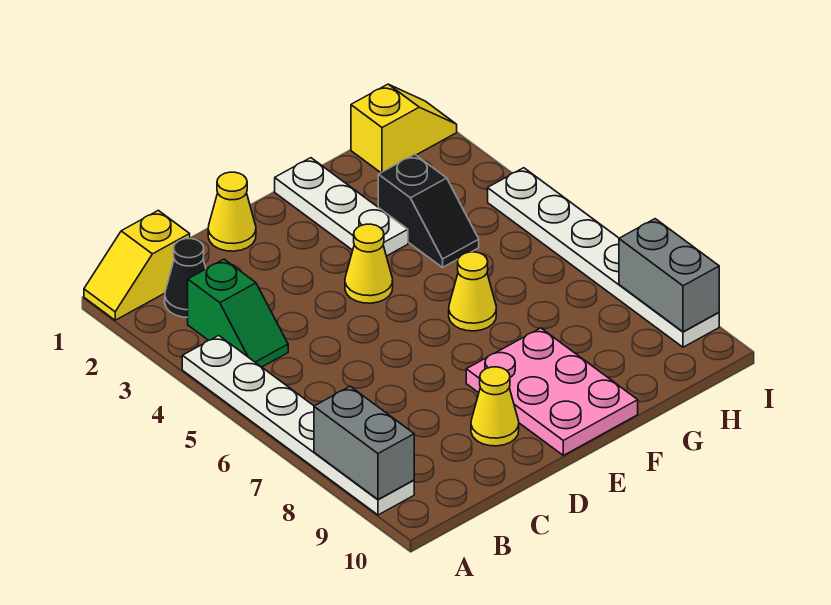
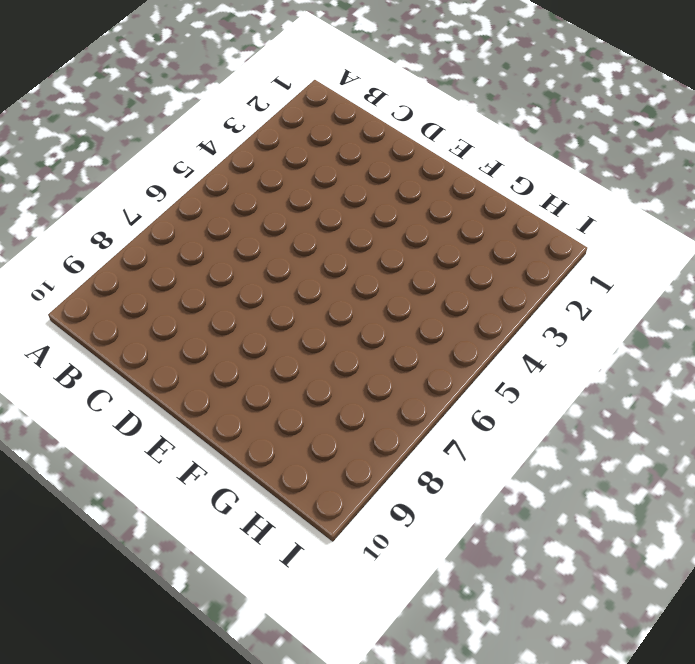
none -> yellow slope A1:B1 level 1 top B
none -> white plate A4:A9 level 1
none -> black cone B2 level 1

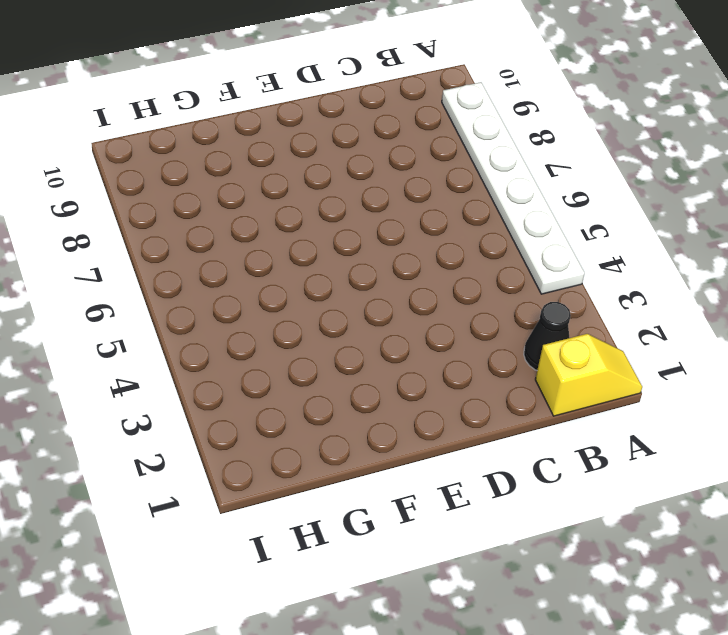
none -> green slope B3:B4 level 1 top 3
none -> yellow cone D1 level 1
none -> yellow cone D9 level 1

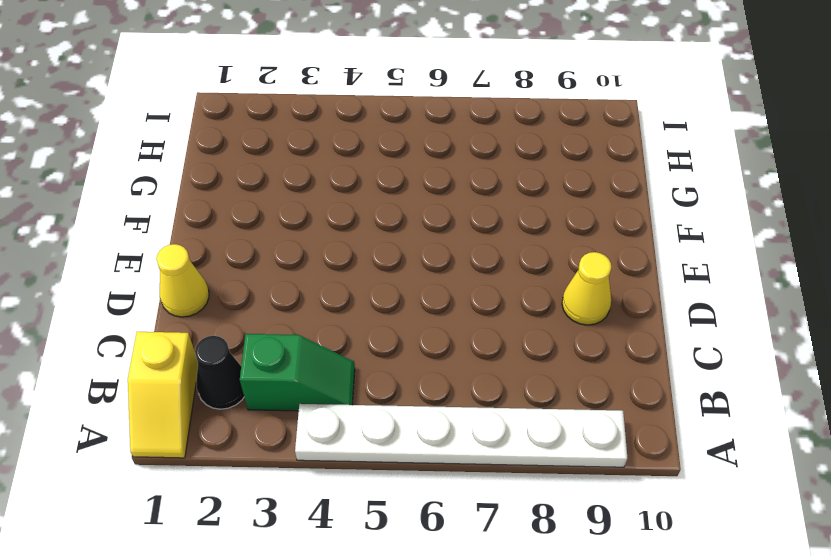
none -> yellow cone E4 level 1
none -> pink plate E8:F10 level 1
none -> white plate F1:F3 level 1

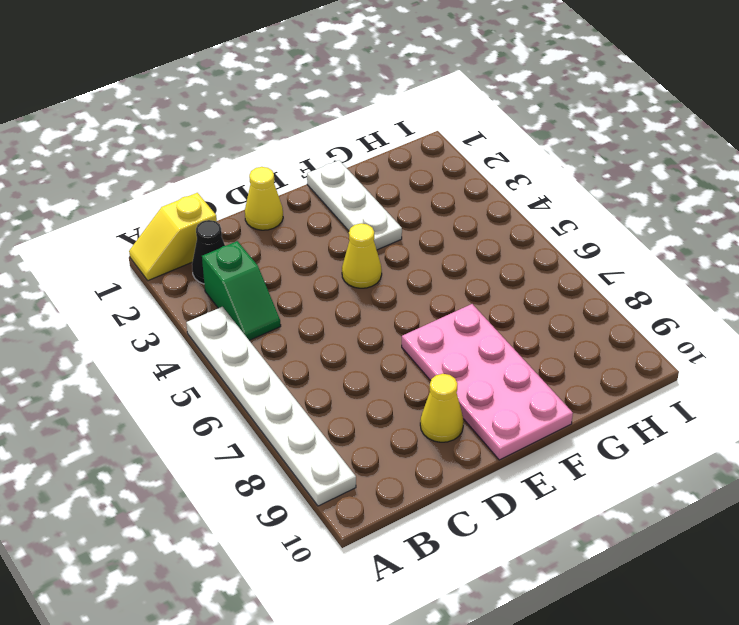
pink plate E7:F10 level 1 -> pink plate E8:F10 level 1
none -> yellow cone F6 level 1
none -> black slope G3:G4 level 1 top 3
none -> yellow slope H1:I1 level 1 top H

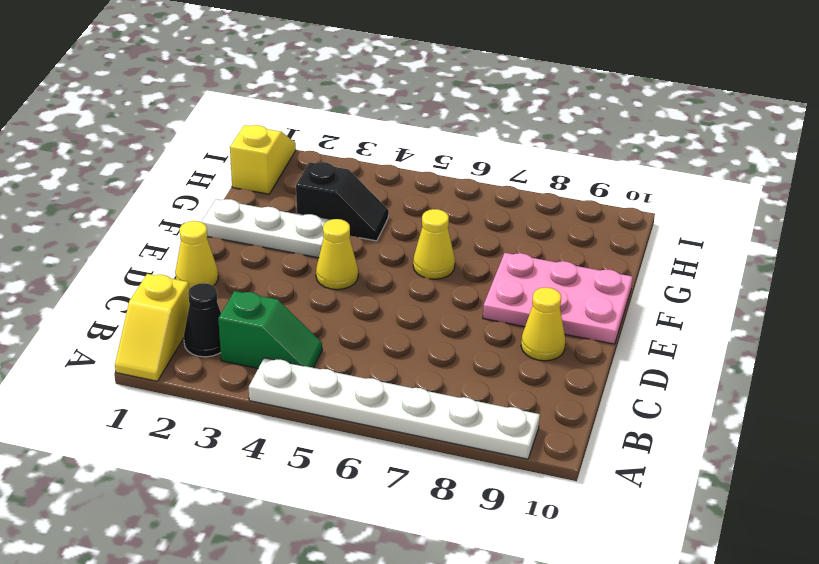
none -> white plate I4:I9 level 1
none -> grey brick A8:A9 level 2
none -> grey brick I8:I9 level 2

